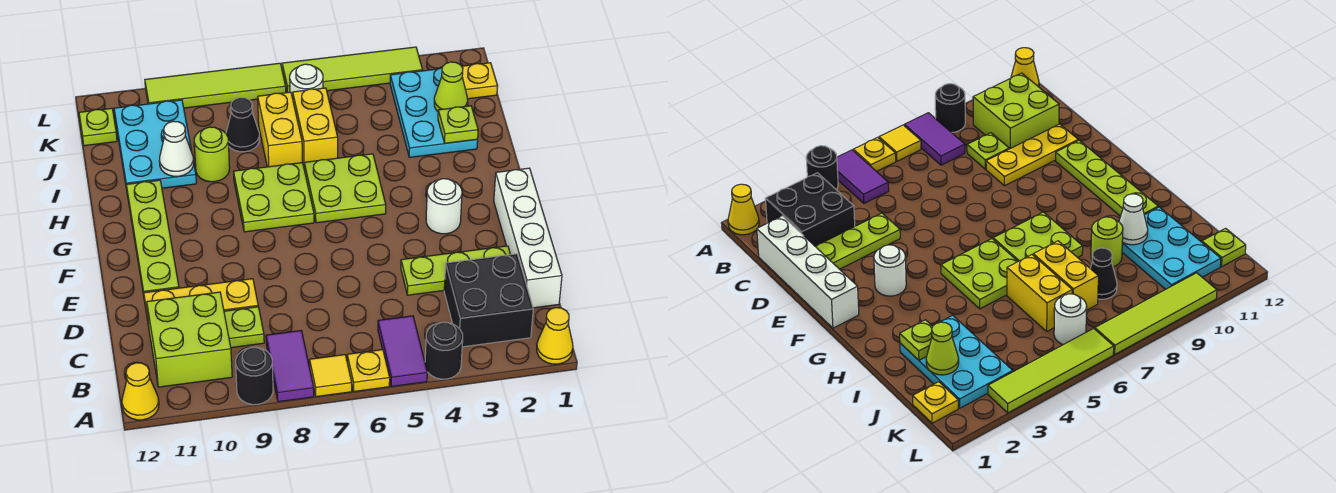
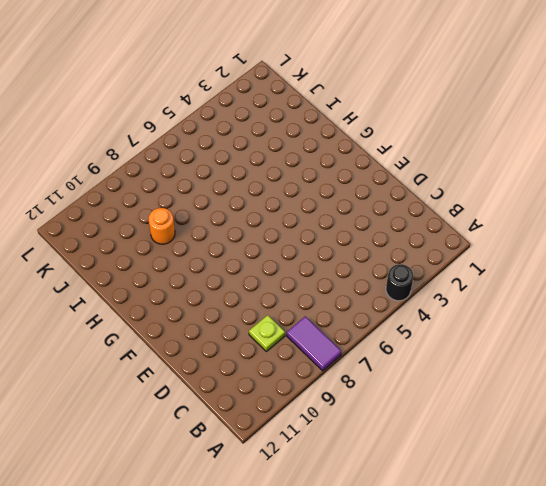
orange round brick I9 level 1 -> lime round brick I9 level 1
none -> yellow cone A1 level 1
none -> purple tile A5:B5 level 1
none -> yellow plate A6 level 1
none -> yellow tile A7 level 1

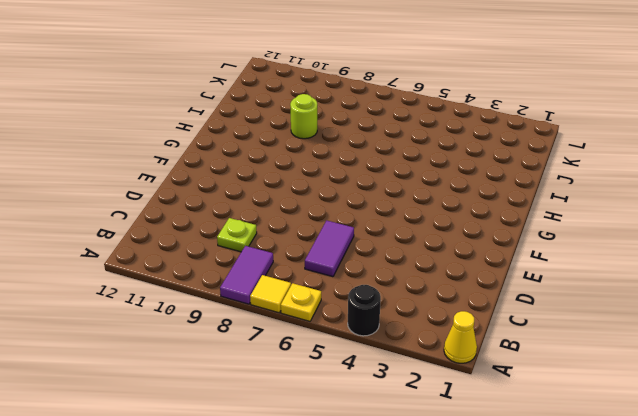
purple tile C6:D6 level 1 -> purple tile A5:B5 level 1
none -> black round brick A9 level 1
none -> yellow cone A12 level 1
none -> black brick B2:C3 level 1
none -> lime brick B10:C11 level 1

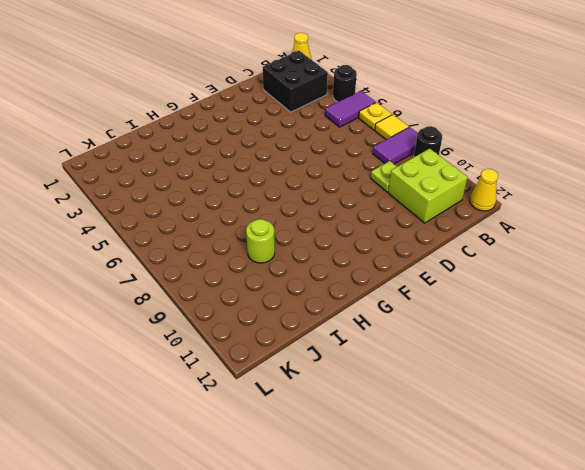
none -> white brick C1:F1 level 1
none -> lime plate D2:D4 level 1
none -> yellow plate D9:D11 level 1
none -> lime plate E11:H11 level 1

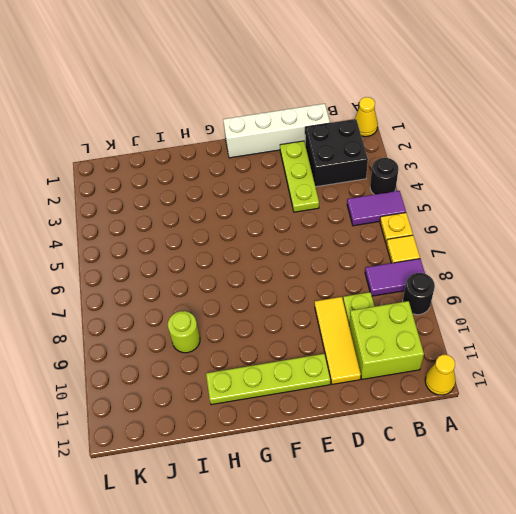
yellow tile D9:D11 level 1 -> yellow plate D9:D11 level 1
none -> white round brick F3 level 1
none -> lime plate G5:H6 level 1
none -> lime plate G7:H8 level 1
none -> cyan plate I2:K3 level 1

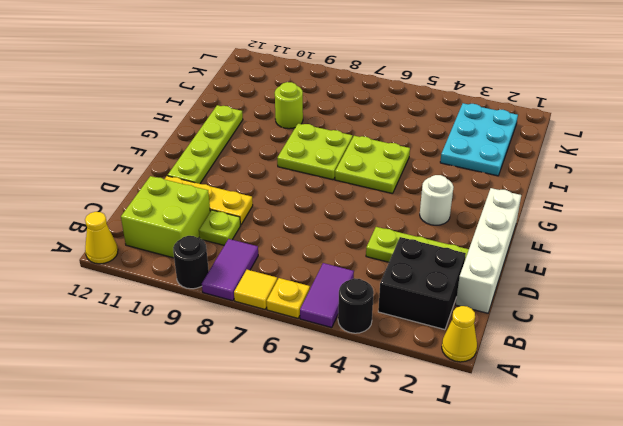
none -> yellow brick I6:J6 level 1
none -> yellow brick I7:J7 level 1
none -> cyan plate I10:K11 level 1
none -> black cone J8 level 1

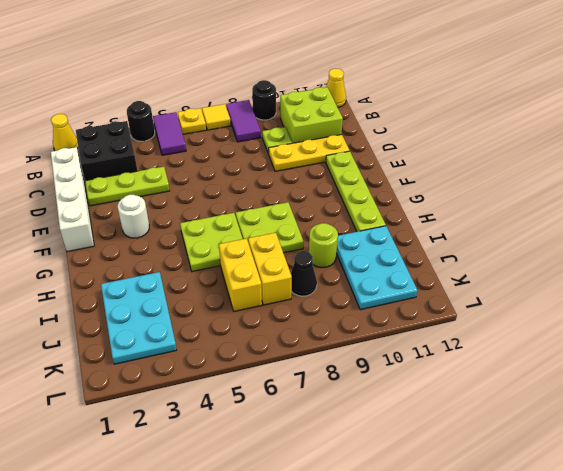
none -> yellow plate K1 level 1
none -> white round brick K6 level 1
none -> lime plate K12 level 1
none -> lime tile L3:L6 level 1

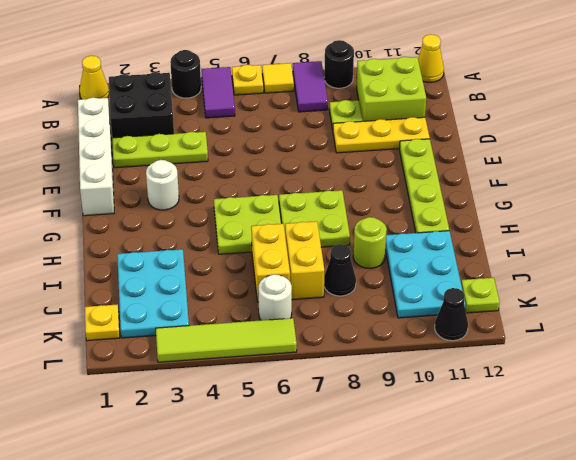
black cone L11 level 1 -> none
none -> lime tile L7:L10 level 1
none -> lime plate I2 level 2
none -> white cone I10 level 2
none -> lime cone J2 level 2

